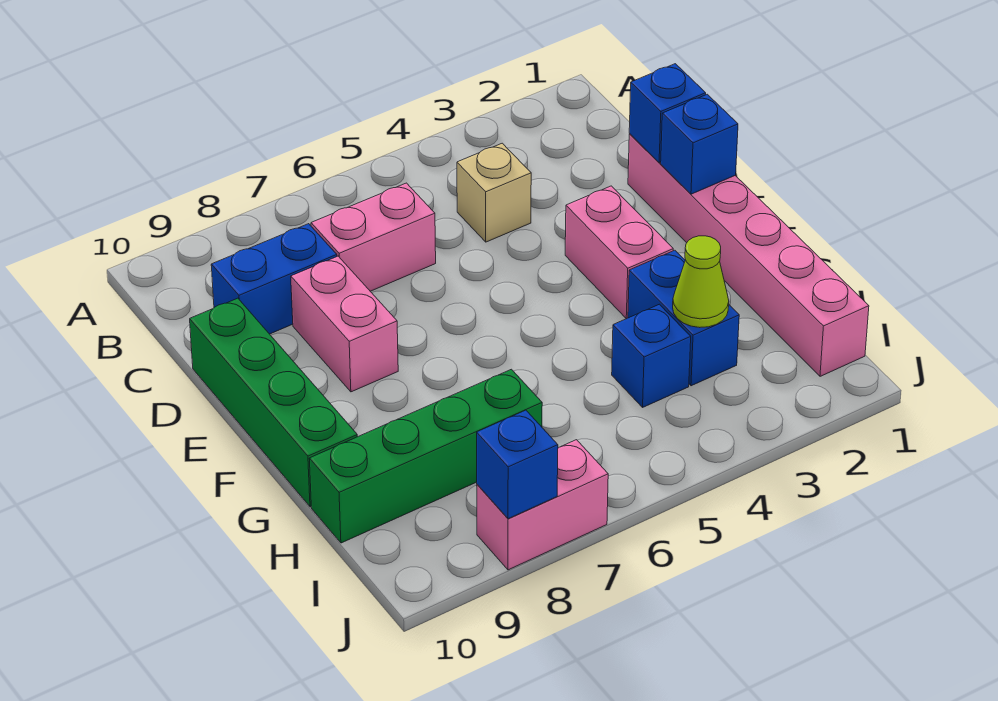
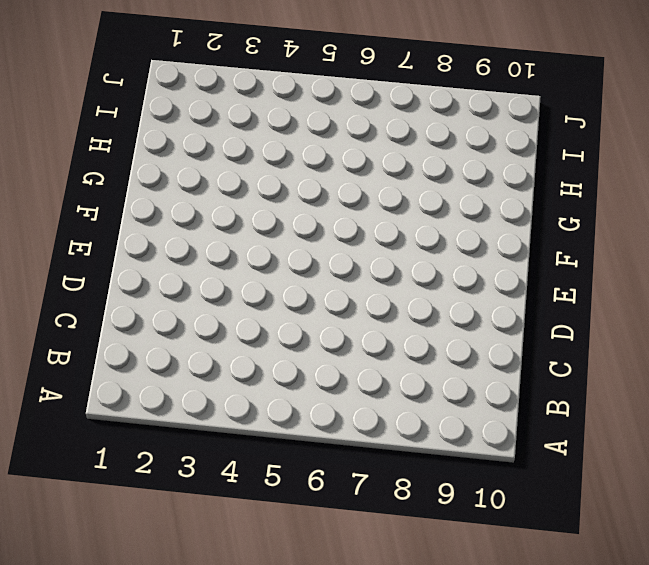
none -> tan brick C4 level 1
none -> pink brick C6:C7 level 1
none -> blue brick C8:C9 level 1

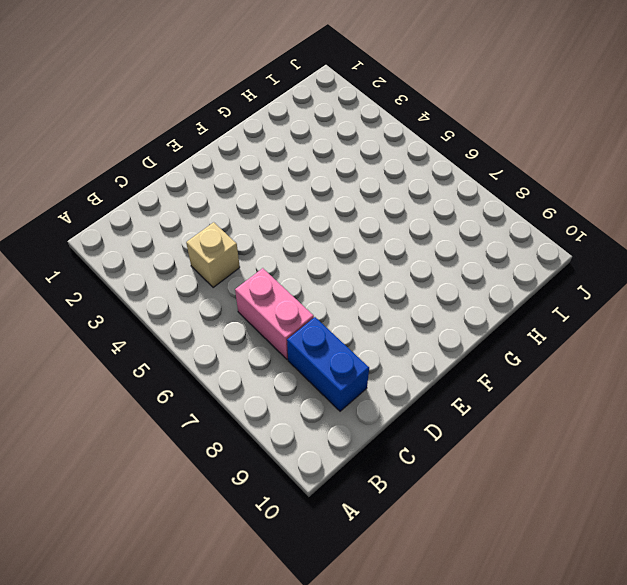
none -> pink brick D1:I1 level 1
none -> pink brick D8:E8 level 1
none -> green brick D10:G10 level 1

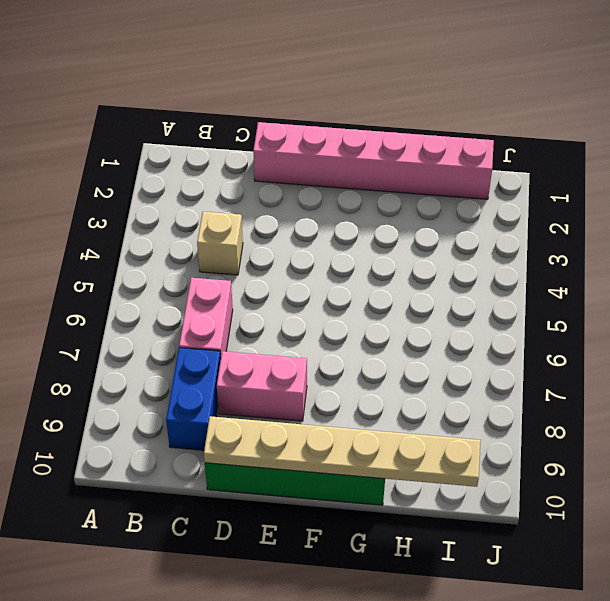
tan plate D10:I10 level 2 -> none
none -> pink brick E3:F3 level 1
none -> blue brick G3:H3 level 1
none -> blue brick H4 level 1

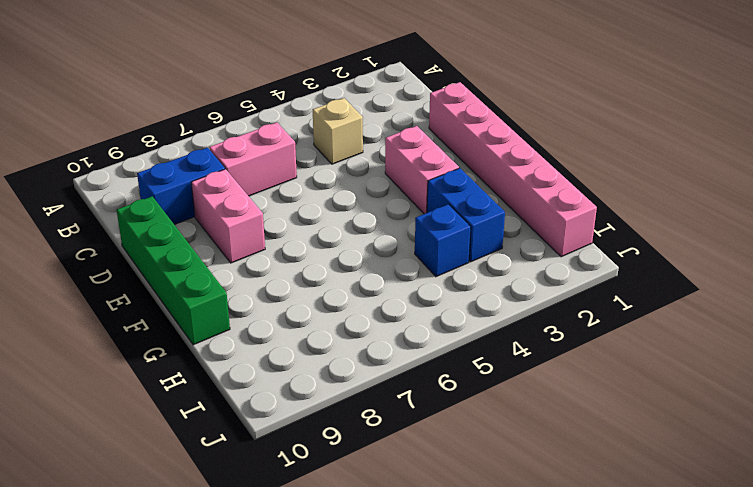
none -> green brick H7:H10 level 1
none -> pink brick J7:J8 level 1
none -> blue brick D1 level 2

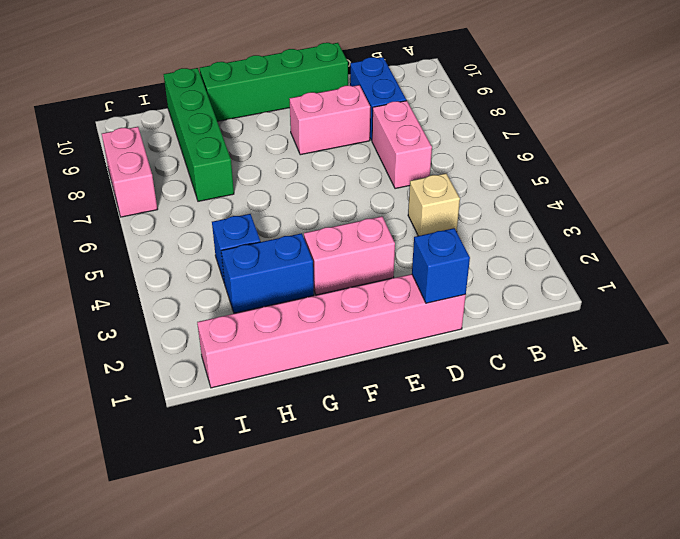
none -> blue brick E1 level 2
none -> lime cone H3 level 2
none -> blue brick J8 level 2

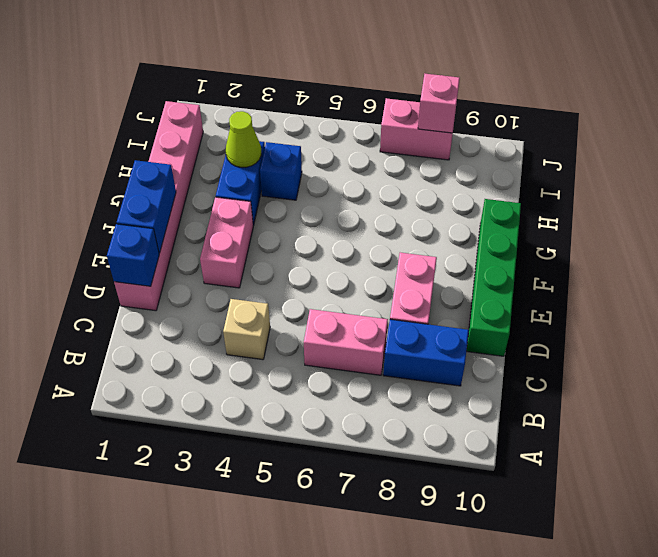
blue brick E1:F1 level 2 -> blue brick E1 level 2
pink brick J8 level 2 -> blue brick J8 level 2
none -> green brick H7:H10 level 1

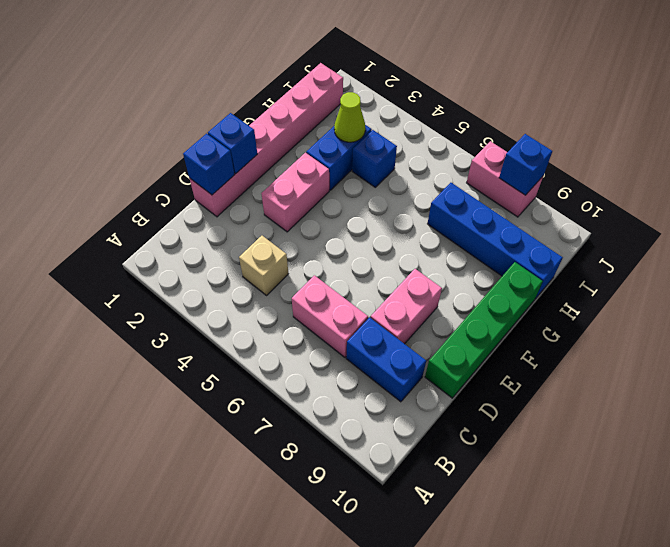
blue brick H7:H10 level 1 -> green brick H7:H10 level 1

